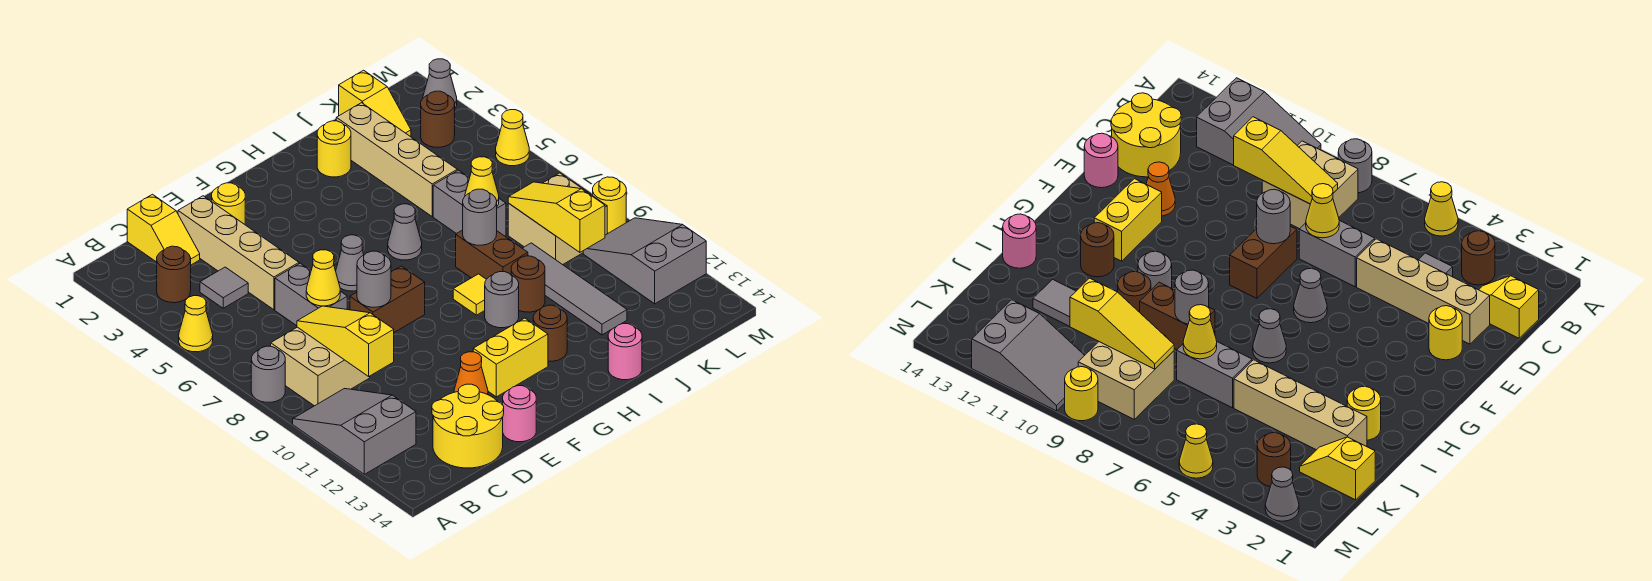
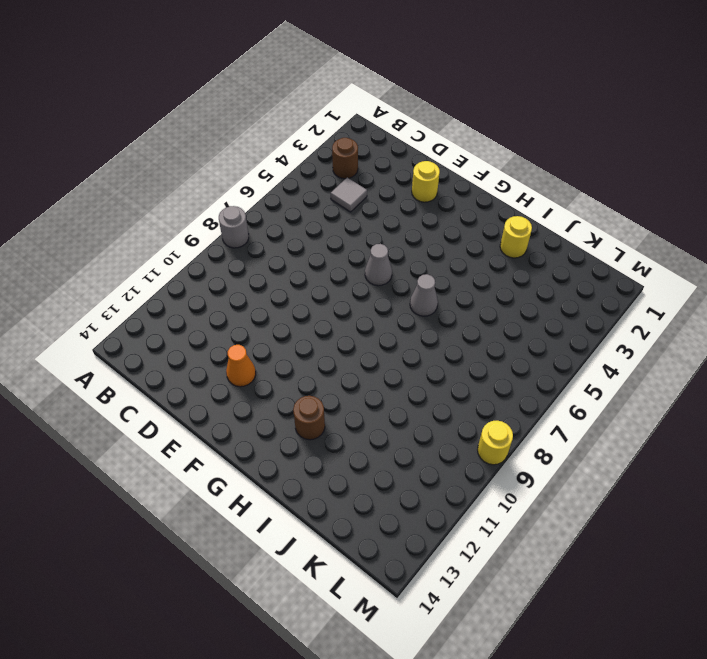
none -> yellow cone A5 level 1
none -> grey slope A10:B12 level 1 top 12
none -> tan brick B8:C9 level 1
none -> yellow slope C1:C2 level 1 top 1

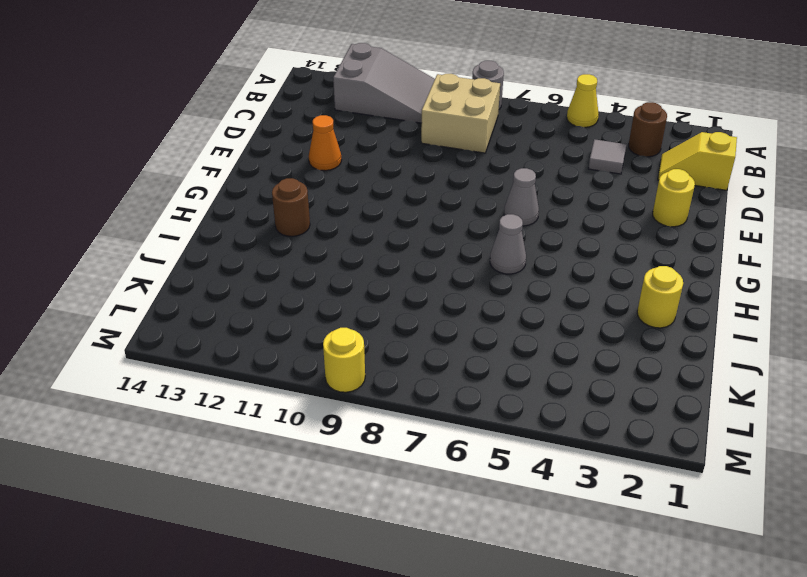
none -> yellow round brick C13:D14 level 1
none -> tan brick D2:D5 level 1
none -> grey brick D6:D7 level 1
none -> brown brick E8:F8 level 1

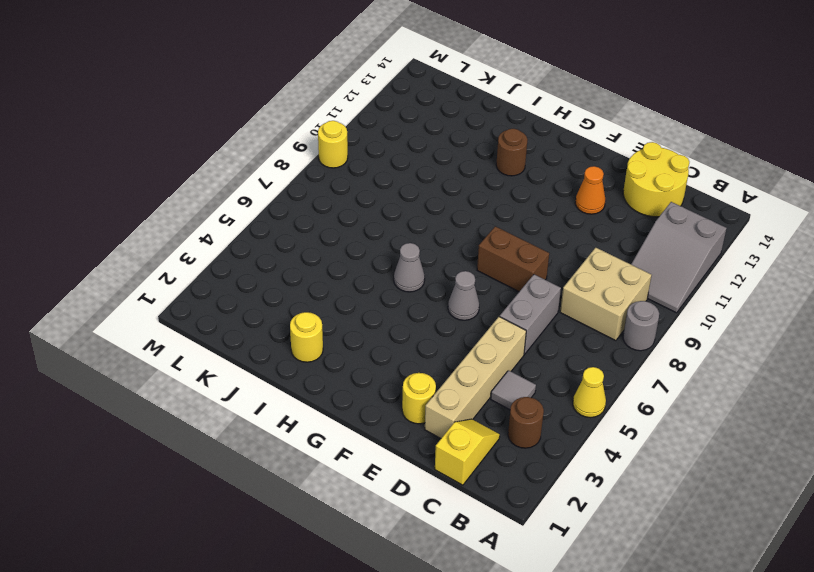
none -> pink round brick E14 level 1
none -> yellow brick F12:G12 level 1
none -> yellow tile H9 level 1
none -> grey round brick H10 level 1

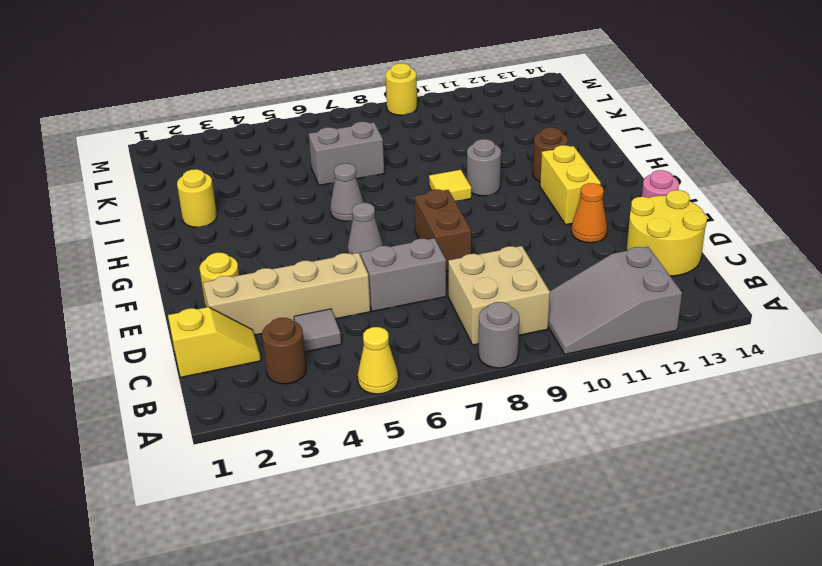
none -> brown brick I8:I9 level 1
none -> brown round brick I10 level 1
none -> pink round brick I14 level 1
none -> tan brick J2:J5 level 1

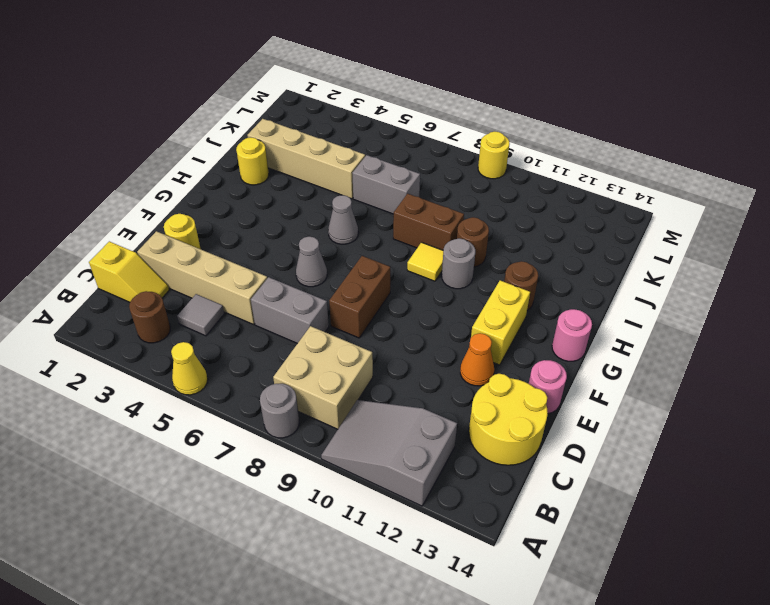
pink round brick G14 level 1 -> pink round brick I14 level 1
none -> grey tile J9:J12 level 1
none -> yellow slope K1:K2 level 1 top 1
none -> tan brick K8:L9 level 1
none -> brown round brick L3 level 1

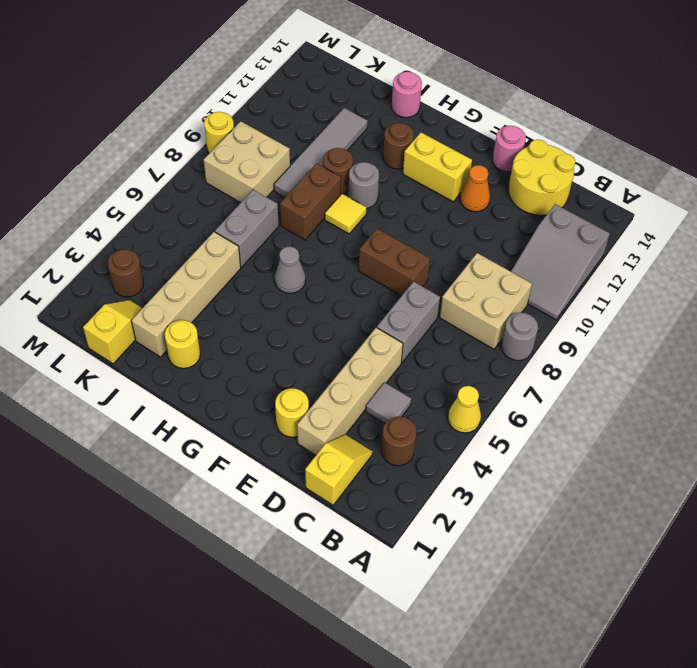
none -> grey cone F6 level 1
none -> grey slope L10:M12 level 1 top 12
none -> grey cone M2 level 1
none -> yellow cone M5 level 1

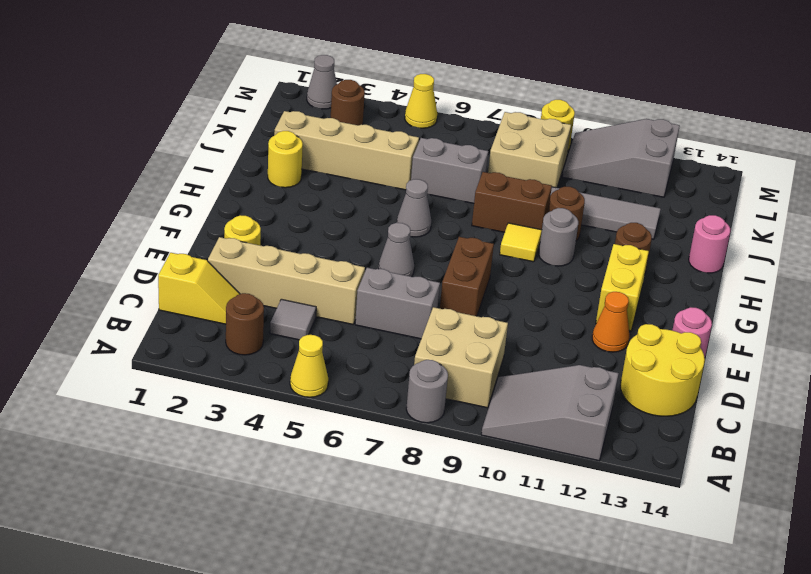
none -> yellow slope K1:K2 level 1 top 1
none -> yellow slope C8:C10 level 2 top 10
none -> yellow cone D7 level 2
none -> grey round brick E8 level 2

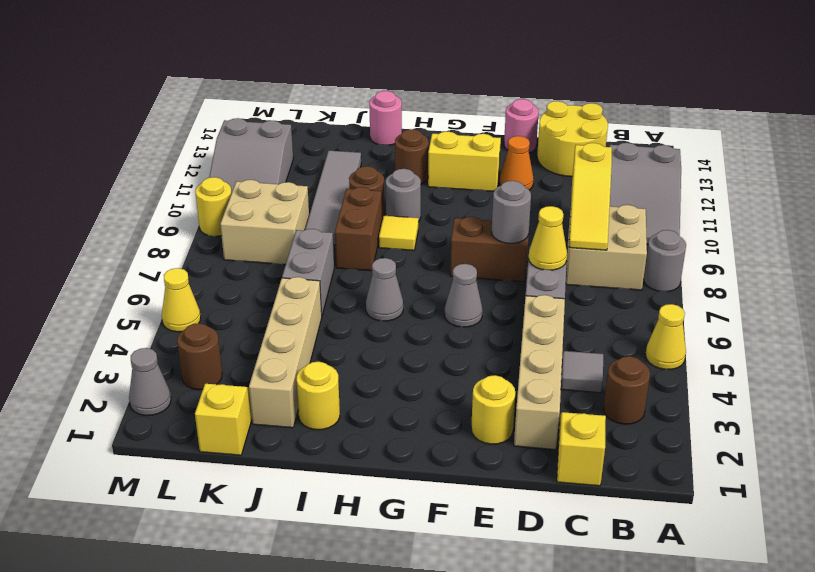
none -> grey round brick I8 level 2
none -> yellow cone J7 level 2
none -> yellow slope K8:K10 level 2 top 10

